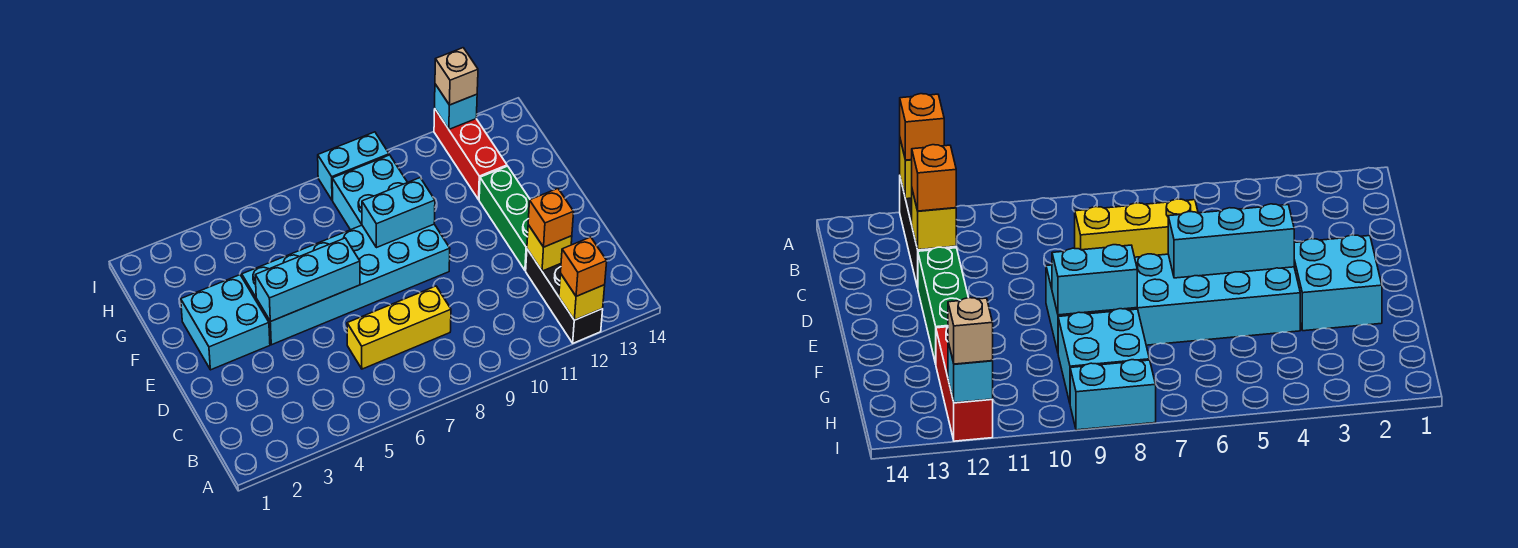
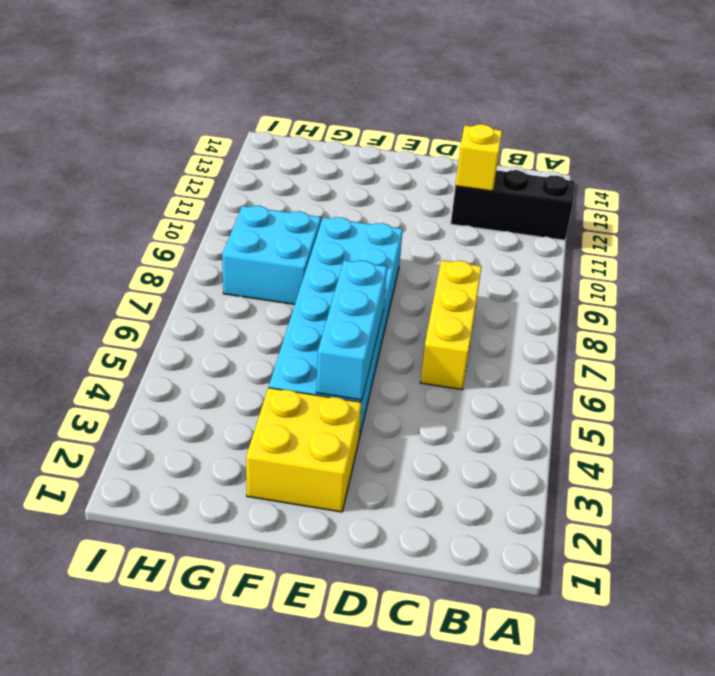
yellow brick E2:F3 level 1 -> cyan brick E2:F3 level 1
none -> green brick D12:F12 level 1
none -> red brick G12:I12 level 1
none -> cyan brick I8:I9 level 1

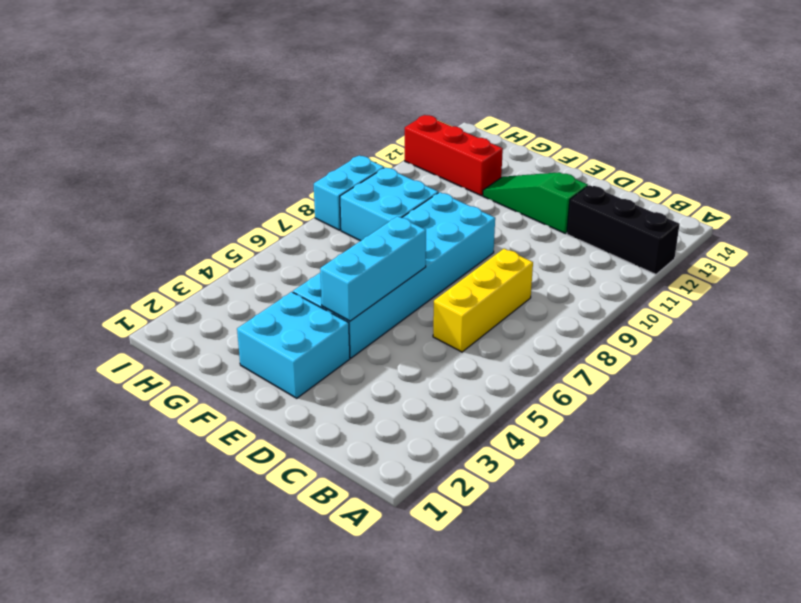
green slope D12:F12 level 1 top D -> green brick D12:F12 level 1
none -> yellow brick A12 level 2
none -> yellow brick C12 level 2
none -> cyan brick F8:F9 level 2

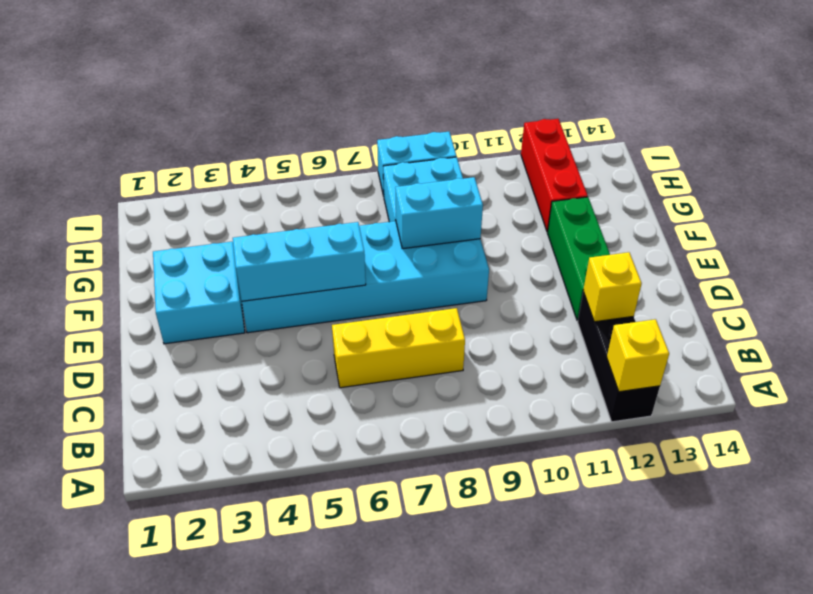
none -> cyan brick I12 level 2
none -> orange brick A12 level 3
none -> orange brick C12 level 3

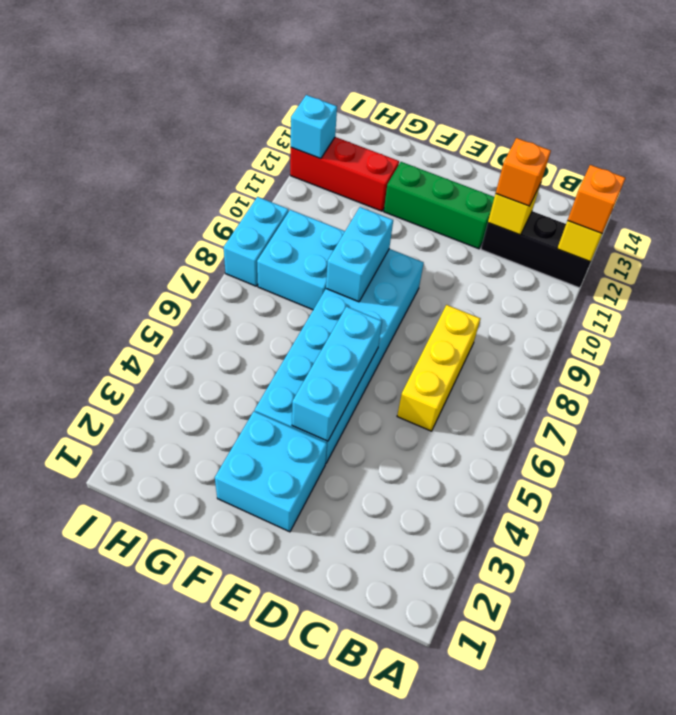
none -> tan brick I12 level 3

